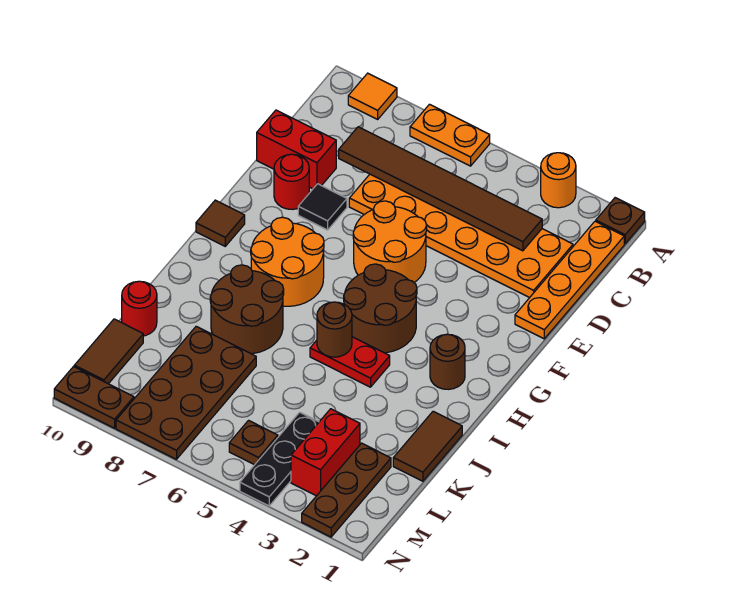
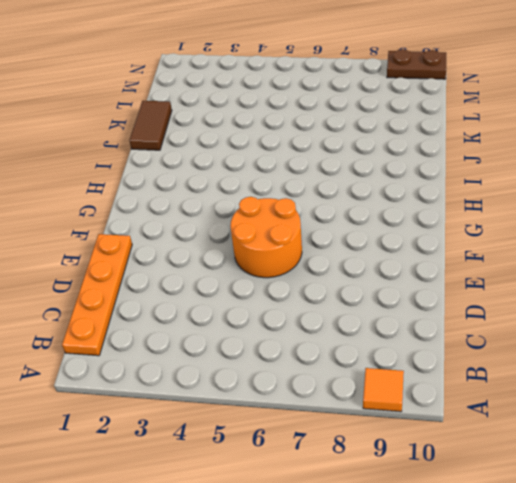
none -> brown plate A1 level 1
none -> orange round brick A3 level 1
none -> orange plate A6:A7 level 1

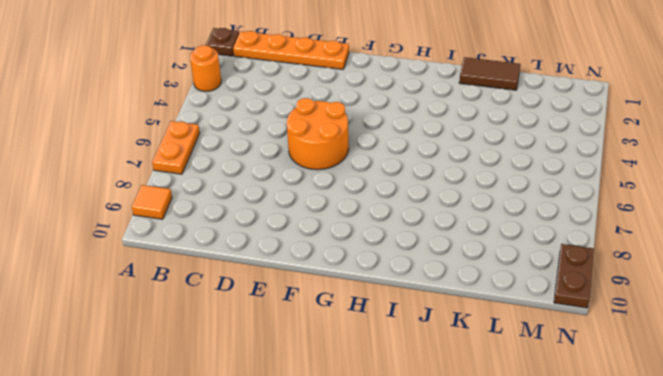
none -> orange plate C2:D7 level 1
none -> red brick D9:D10 level 1
none -> black tile E8 level 1

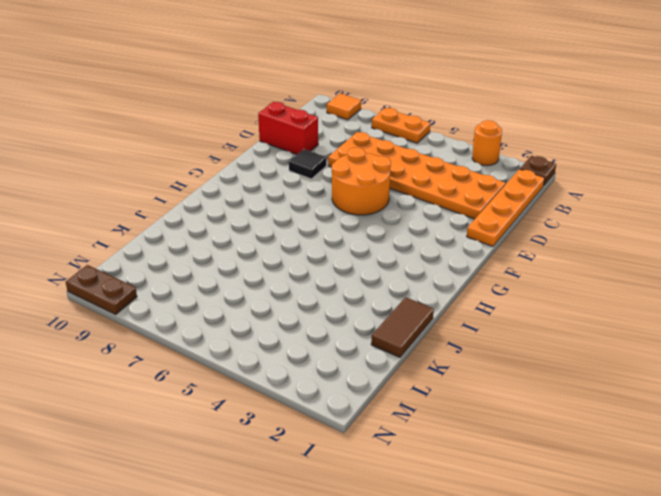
none -> red round brick E9 level 1
none -> brown round brick G4:H5 level 1
none -> orange round brick G7:H8 level 1

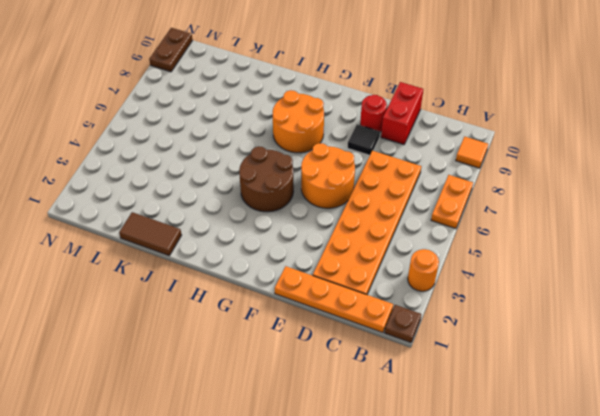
none -> brown tile G10 level 1
none -> brown round brick H2 level 1
none -> red plate I4:I5 level 1

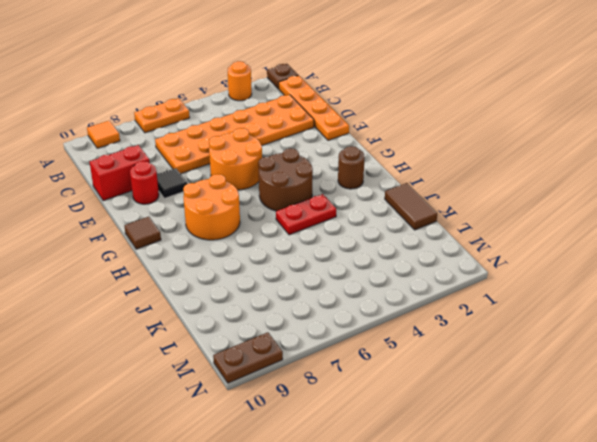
none -> brown round brick I7:J8 level 1
none -> brown plate K7:N8 level 1
none -> red round brick K10 level 1

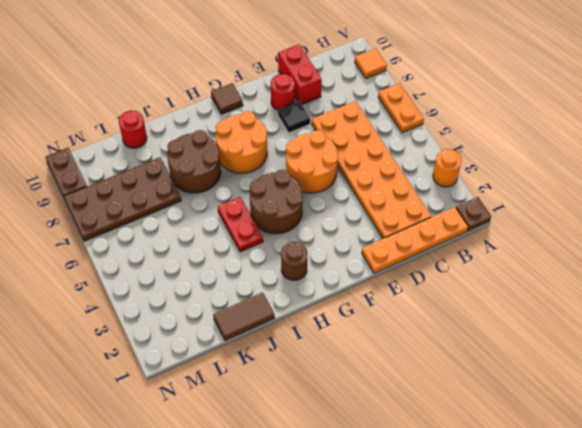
none -> brown plate L2:N2 level 1
none -> red brick L3:M3 level 1
none -> black plate L4:N4 level 1

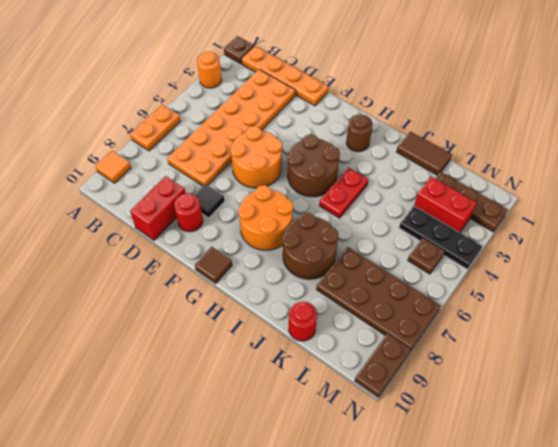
none -> brown tile L10:M10 level 1
none -> brown tile C3:C8 level 2
none -> brown round brick I5 level 2

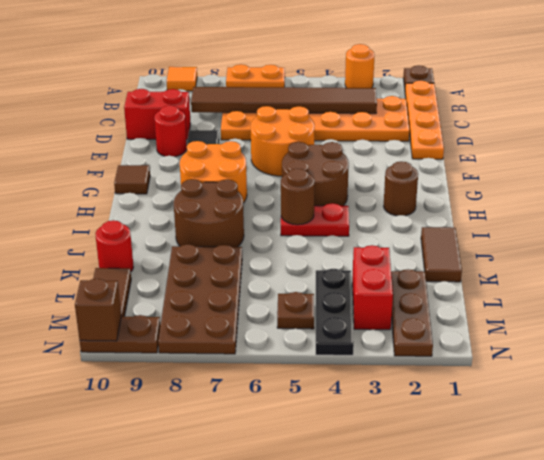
brown brick N10 level 2 -> none

